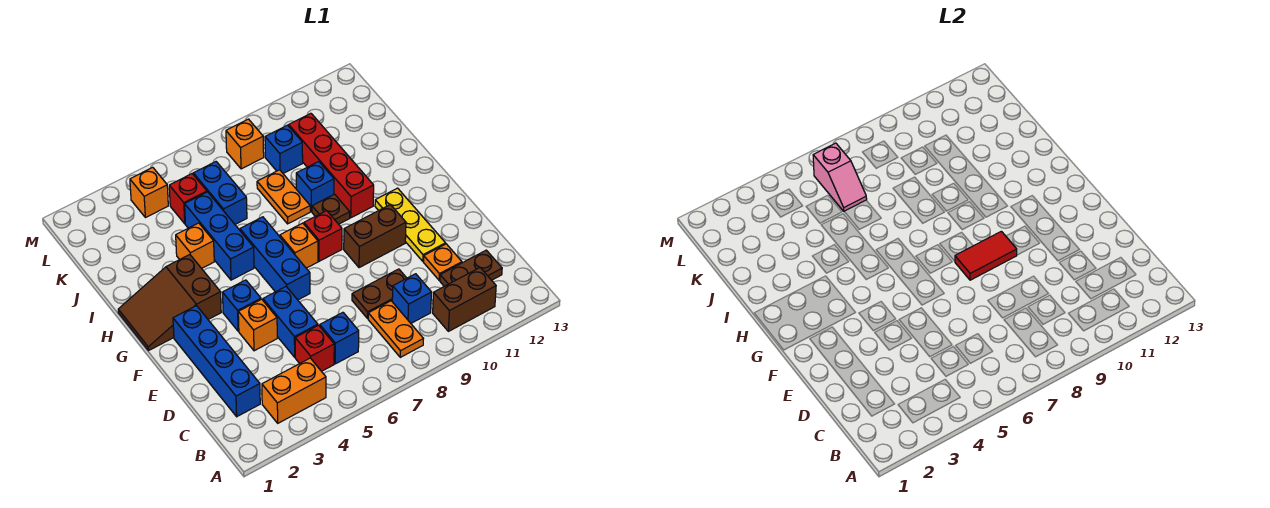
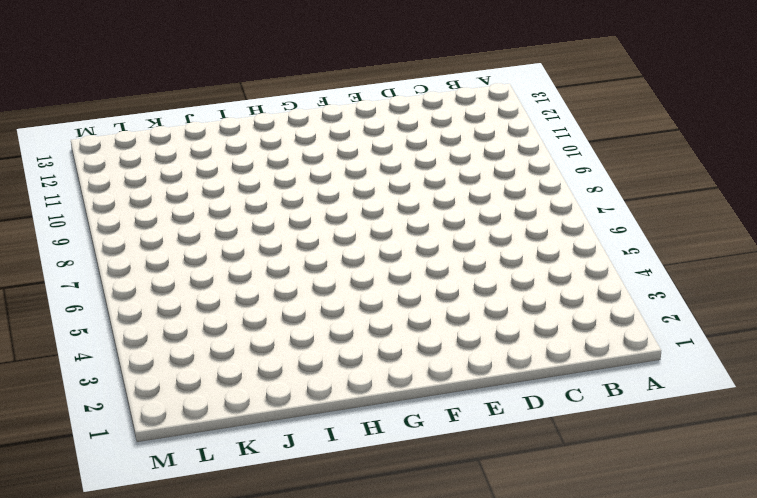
none -> orange brick B3:B4 level 1
none -> orange plate B8:C8 level 1
none -> brown brick B10:B11 level 1
none -> blue brick C2:F2 level 1

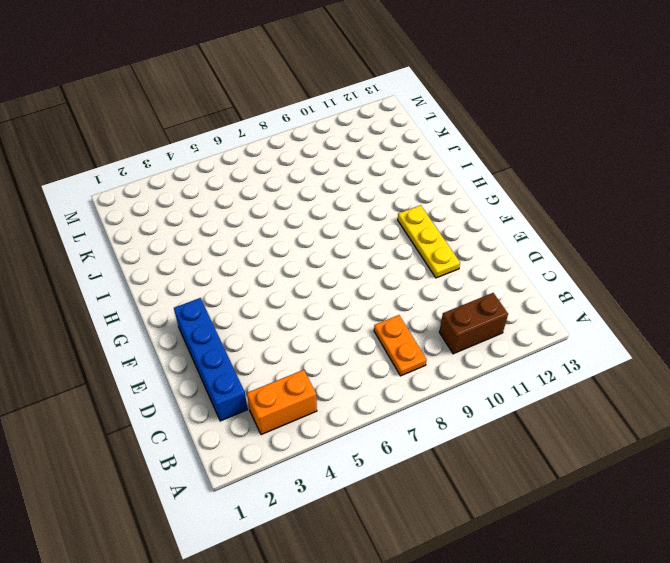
none -> red brick C5 level 1
none -> blue brick C6 level 1
none -> blue brick C9 level 1
none -> brown plate C11:C12 level 1

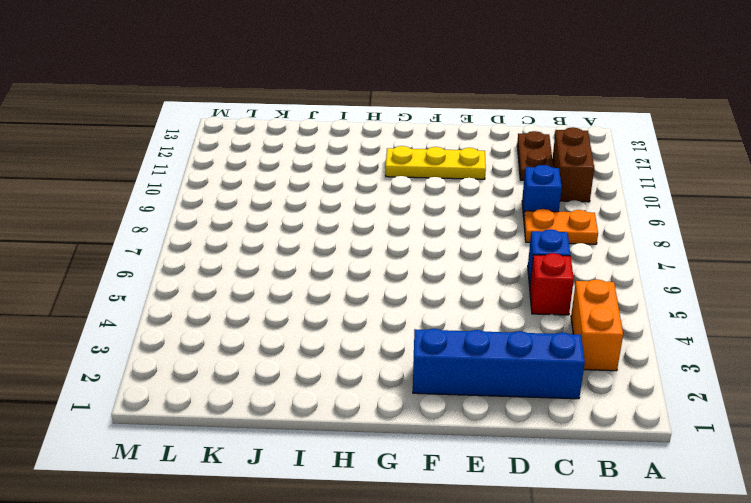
none -> blue brick D5:E5 level 1
none -> brown plate D8:D9 level 1
none -> orange plate D11 level 1
none -> orange brick E4 level 1

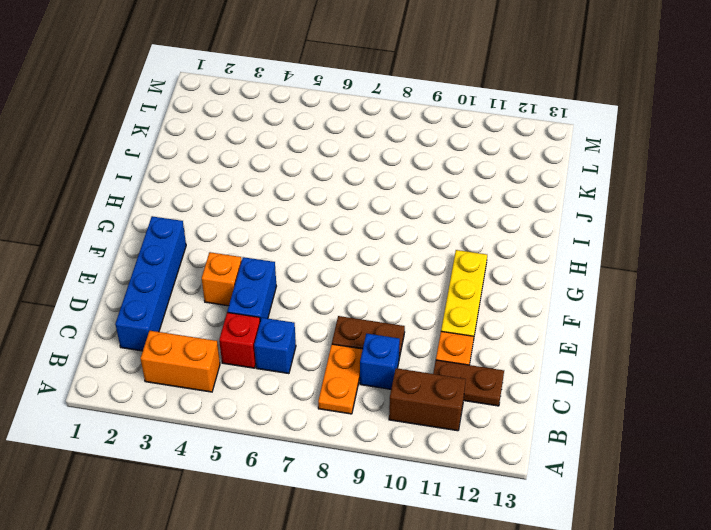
none -> blue brick F4 level 1
none -> blue brick F6:H6 level 1
none -> brown brick F9:F10 level 1
none -> brown slope G1:H3 level 1 top 3

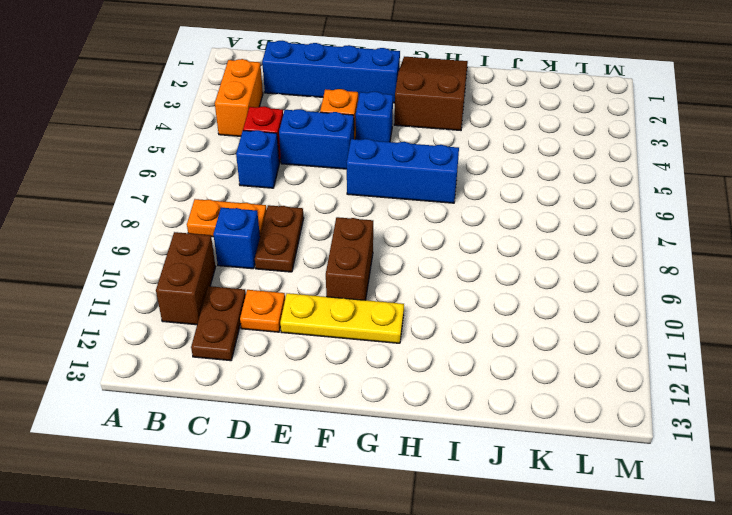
none -> orange brick G7 level 1
none -> red brick G8 level 1
none -> blue brick H5:J5 level 1
none -> brown plate H9 level 1

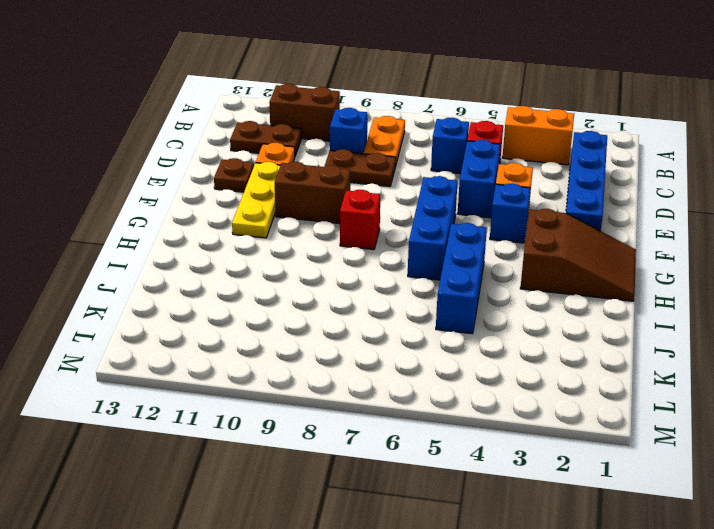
brown plate E12 level 1 -> brown plate H9 level 1
none -> orange brick G7 level 1
none -> red brick H10:K10 level 1
none -> orange brick I4 level 1
none -> orange plate I8:J8 level 1

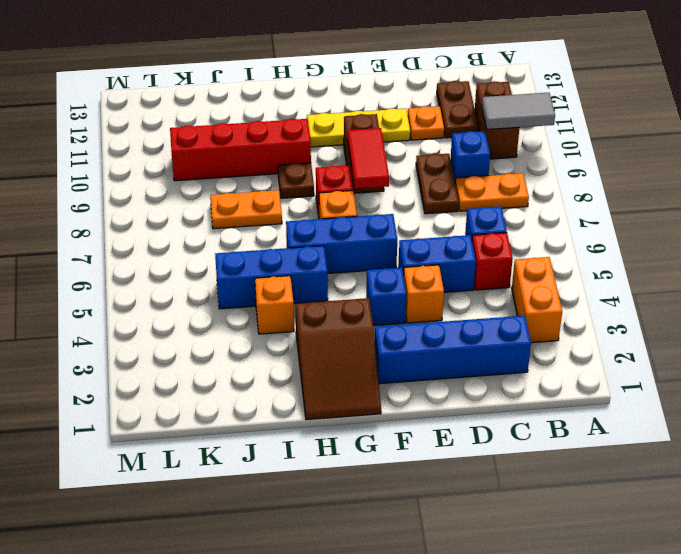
grey tile A10:B10 level 2 -> none
none -> blue brick I9 level 1
none -> blue brick J6:K6 level 1
none -> red brick K5 level 1
none -> blue brick K9 level 1

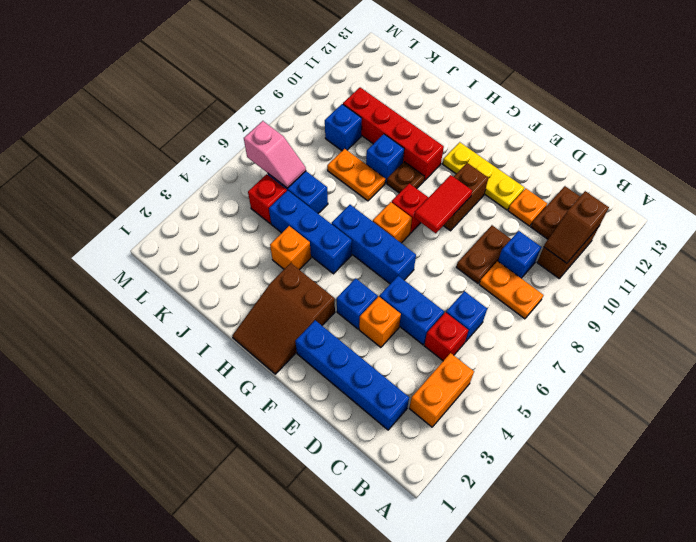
brown slope B10:B11 level 2 top 11 -> none
none -> orange brick L4 level 1
none -> orange brick L8 level 1

